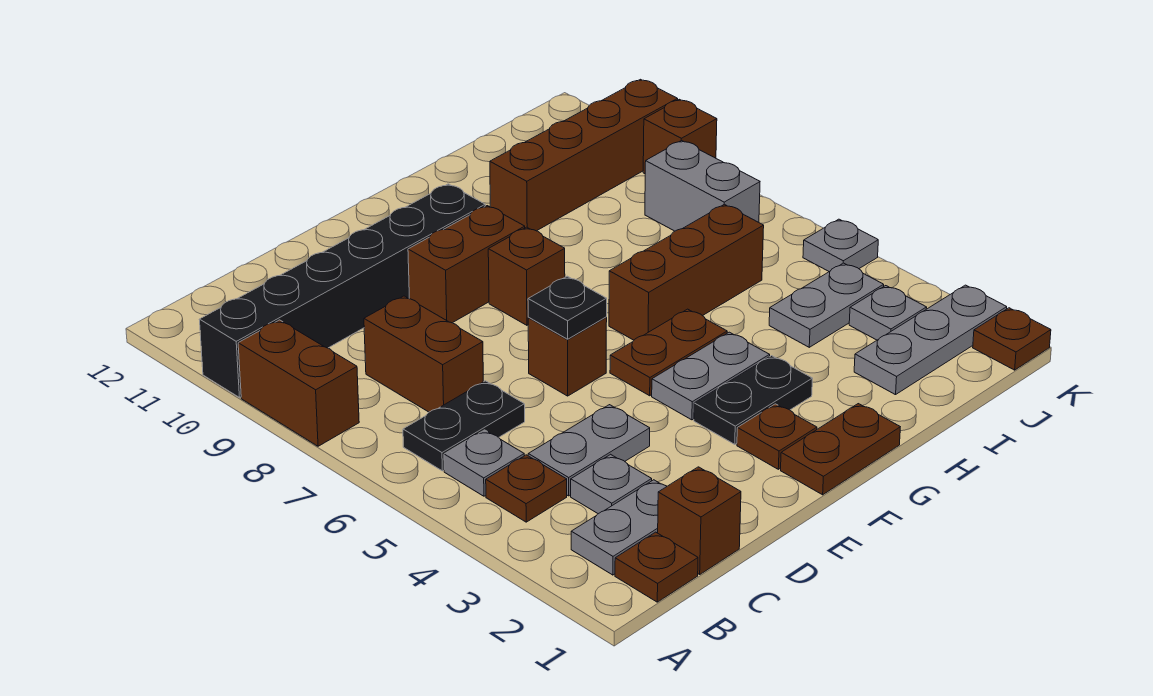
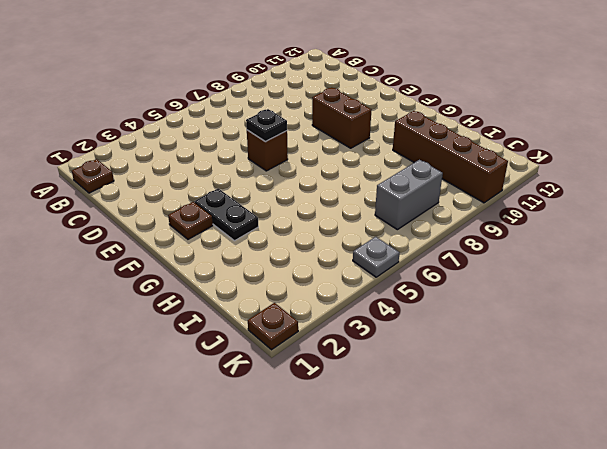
none -> brown brick A8:A9 level 1
none -> black brick A10:F10 level 1
none -> grey plate B2:C2 level 1

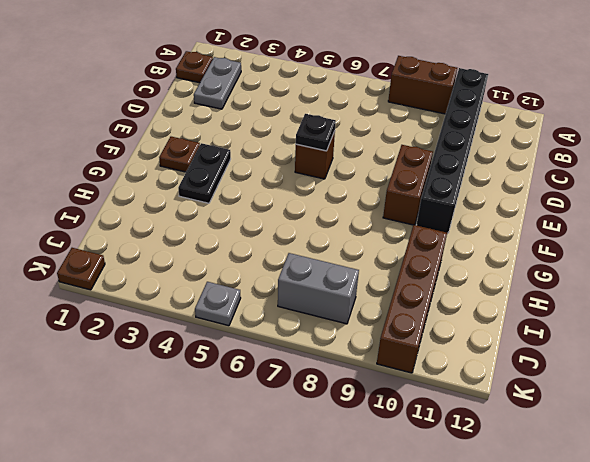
none -> brown plate B4 level 1
none -> grey plate B5 level 1
none -> black plate B6:C6 level 1

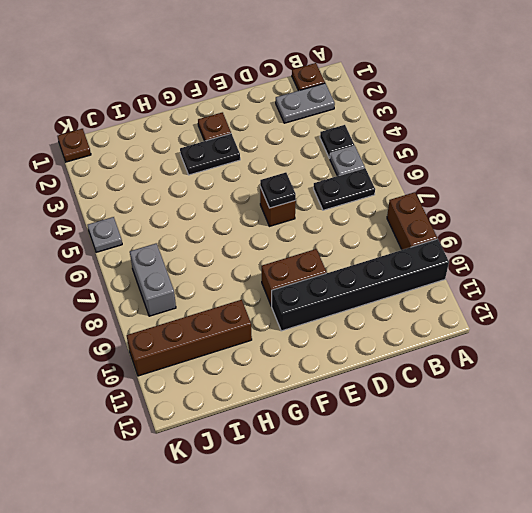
black plate B4 level 1 -> brown plate B4 level 1
none -> brown brick C1 level 1
none -> grey plate C3 level 1
none -> grey plate C4:D4 level 1

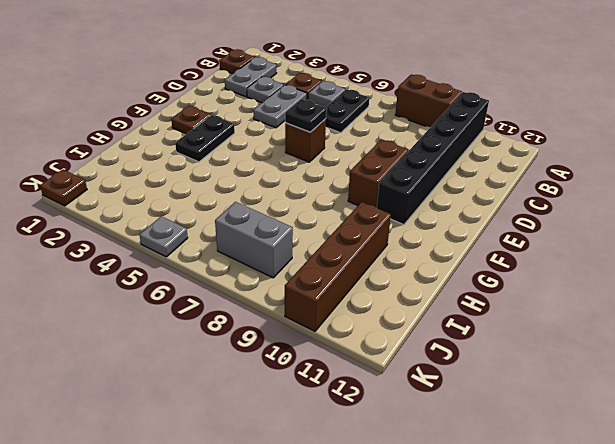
none -> brown brick C1 level 1
none -> brown brick C7:C8 level 1
none -> brown plate F1:G1 level 1

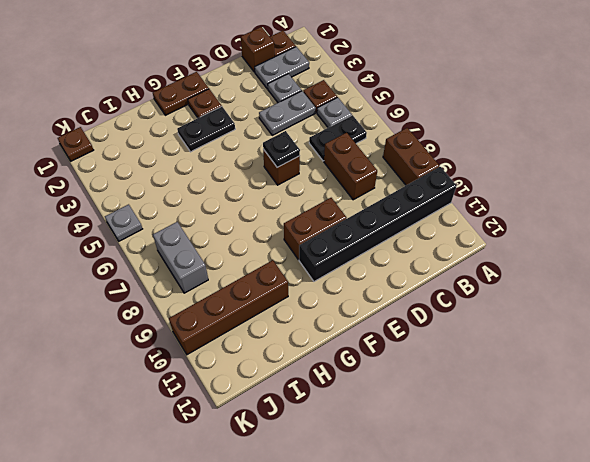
none -> grey plate F4:G4 level 1
none -> brown plate F5:G5 level 1
none -> brown brick F8 level 1

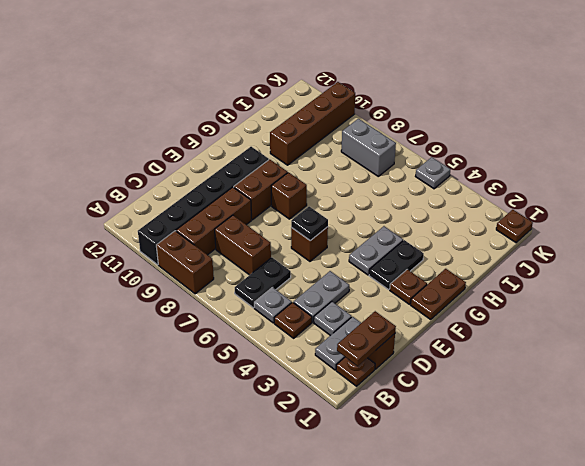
brown plate B1:C1 level 2 -> brown plate F5:G5 level 1
brown brick B9:D9 level 1 -> brown brick G6:I6 level 1
none -> grey plate I2:K2 level 1
none -> grey plate I4:J4 level 1
none -> grey plate J3 level 1

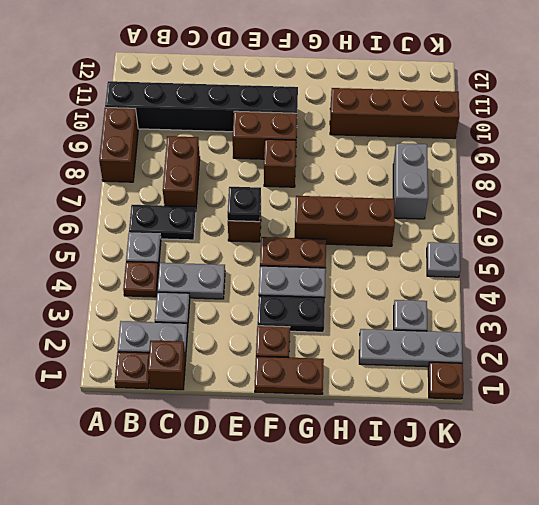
none -> grey plate I4:J4 level 1
none -> brown brick K9 level 1

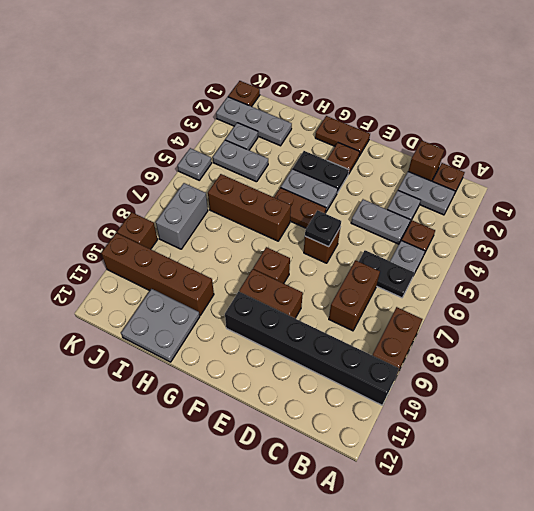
grey plate H11:I12 level 1 -> none

